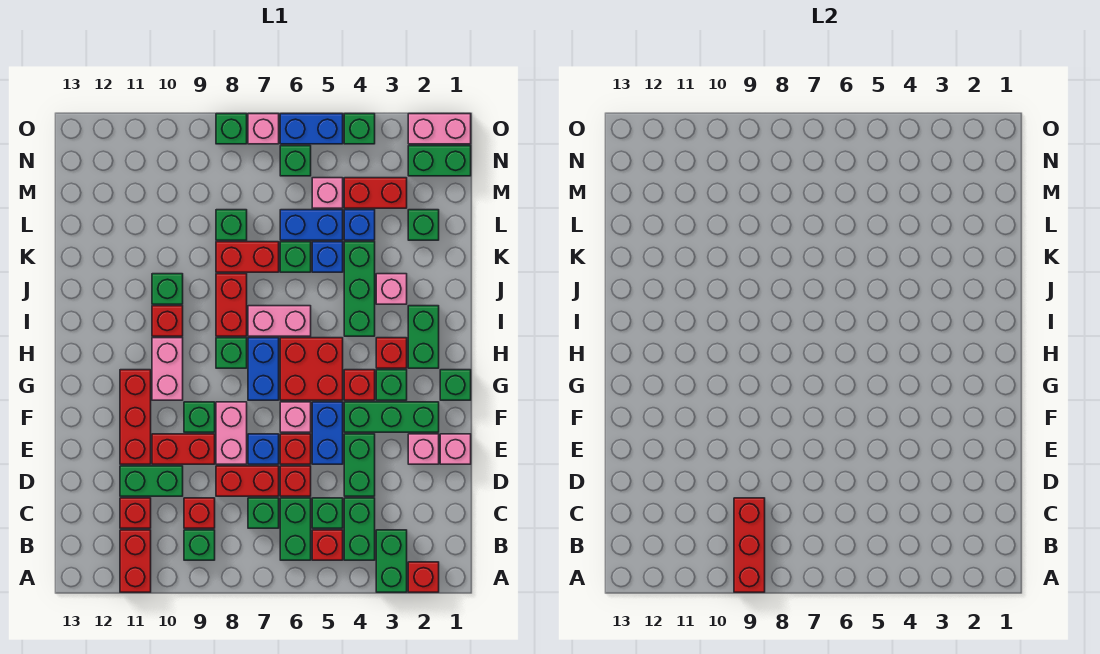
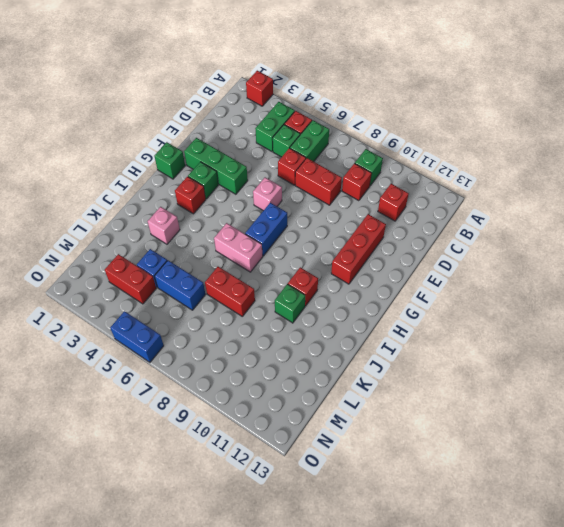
none -> green brick A3:B3 level 1
none -> red brick A11:B11 level 1
none -> green brick C7 level 1
none -> green brick D4:E4 level 1

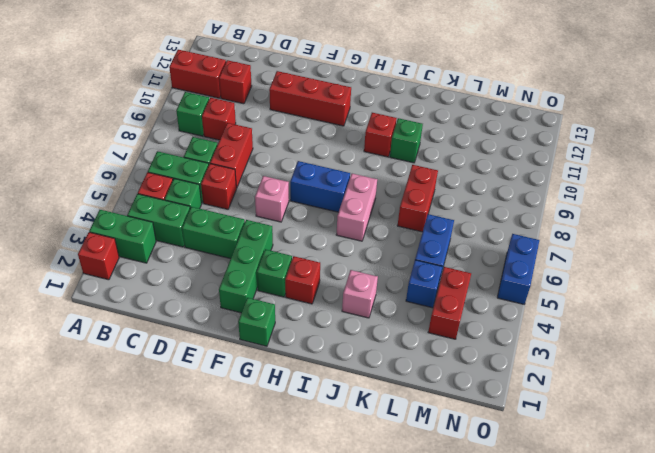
none -> green brick D10:D11 level 1
none -> pink brick E1 level 1
none -> pink brick E2 level 1
none -> blue brick E5:F5 level 1

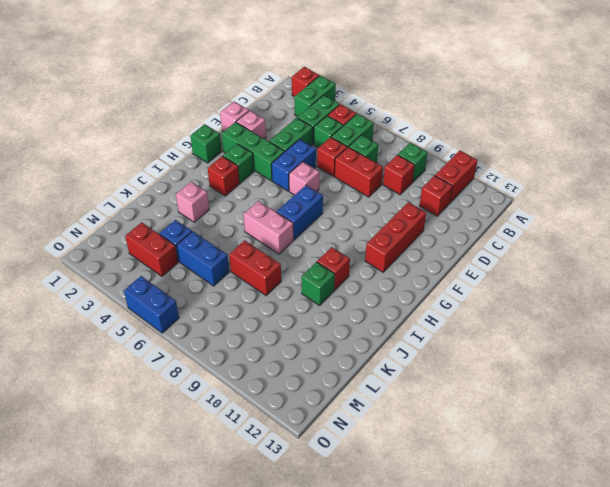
none -> green brick D10:D11 level 1
none -> red brick E6 level 1
none -> blue brick E7 level 1
none -> pink brick E8:F8 level 1

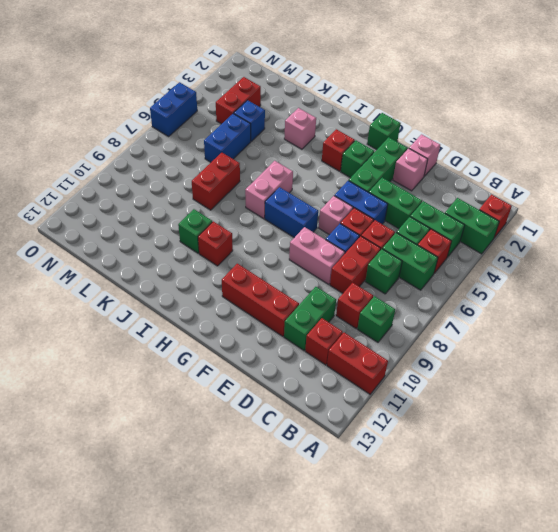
none -> red brick E9:E10 level 1
none -> green brick F9 level 1
none -> red brick G4 level 1
none -> red brick G5:H6 level 1

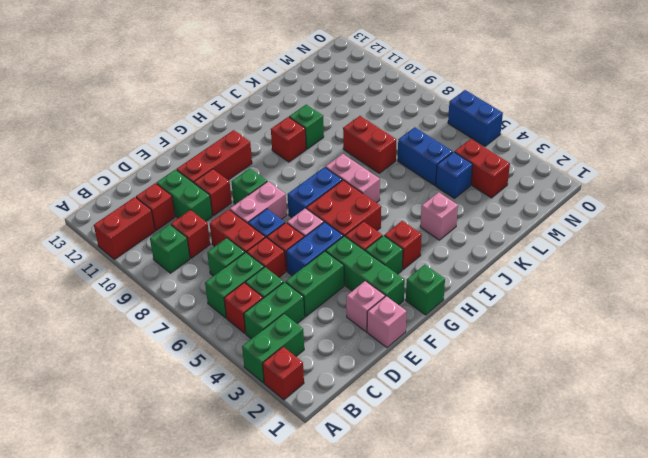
red brick E10 level 1 -> red brick E9:E10 level 1
none -> pink brick G10:H10 level 1
none -> green brick H2:I2 level 1
none -> green brick H8 level 1
none -> green brick I4:K4 level 1

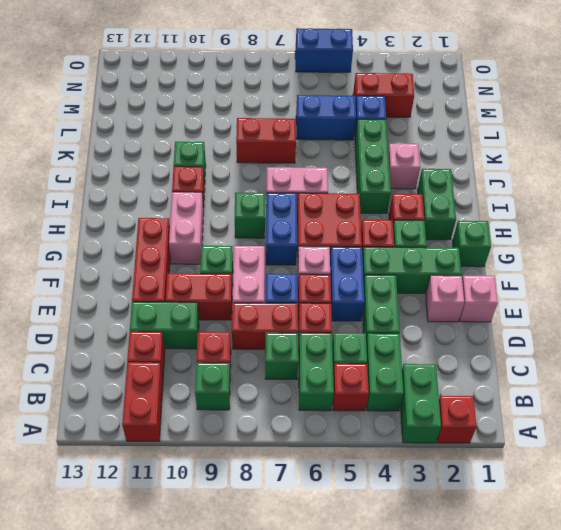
none -> red brick I8:J8 level 1
none -> blue brick K5 level 1
none -> green brick K6 level 1
none -> green brick L2 level 1

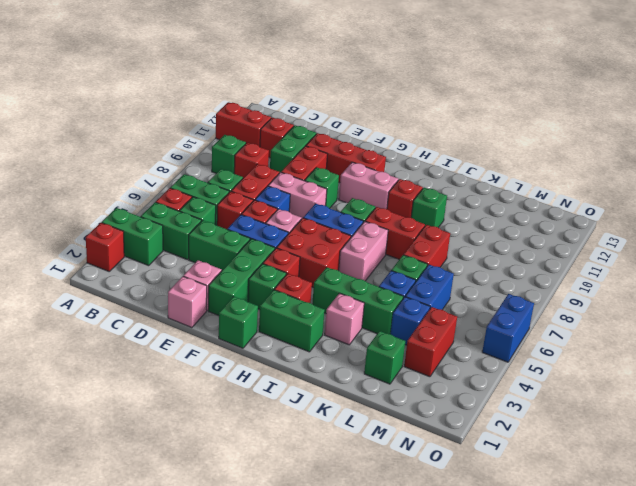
none -> green brick L8 level 1
none -> pink brick M5 level 1
none -> green brick N1:N2 level 1
none -> green brick N6 level 1

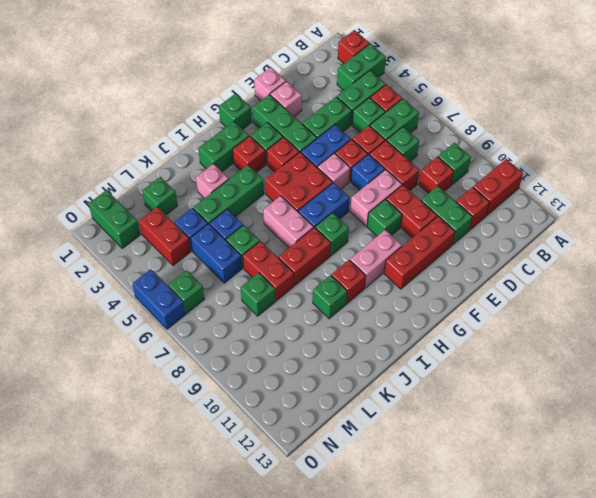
none -> pink brick M5 level 1
none -> pink brick O1:O2 level 1
none -> green brick O4 level 1
none -> pink brick O7 level 1

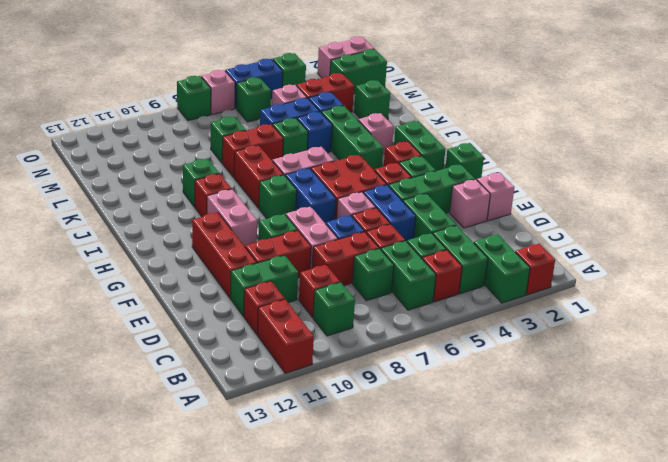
none -> red brick A9:C9 level 2

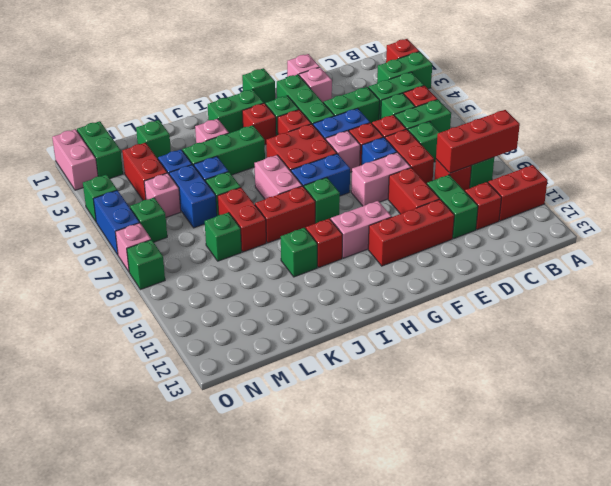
none -> green brick F9 level 1

